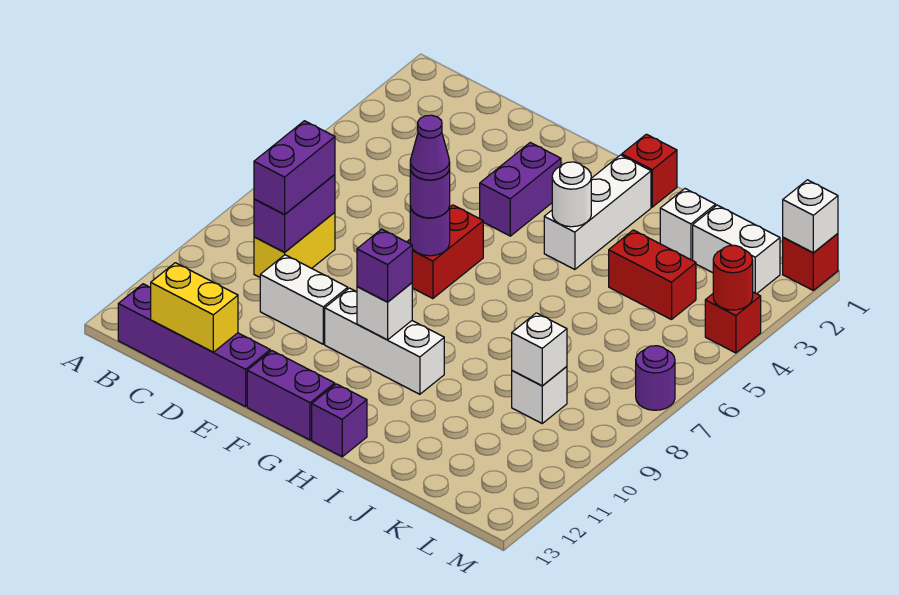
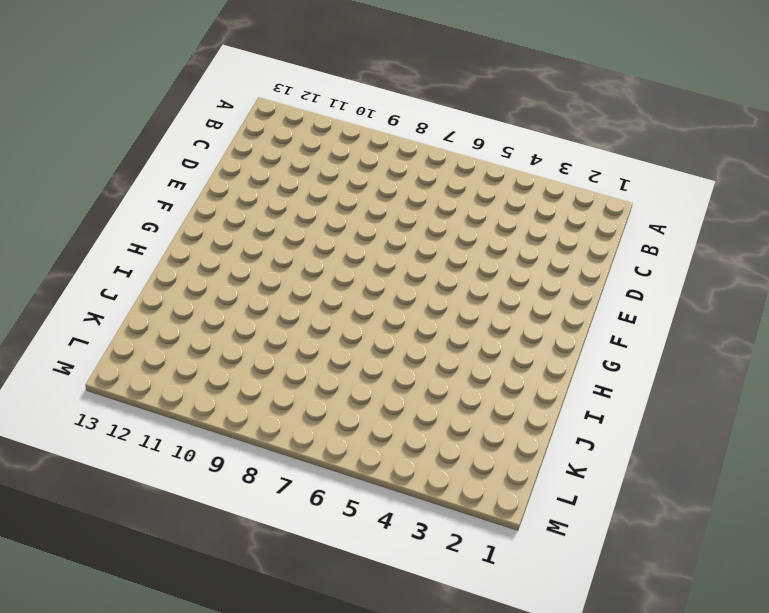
none -> purple brick B13:E13 level 1
none -> yellow brick C8:C9 level 1
none -> white brick D10:E10 level 1

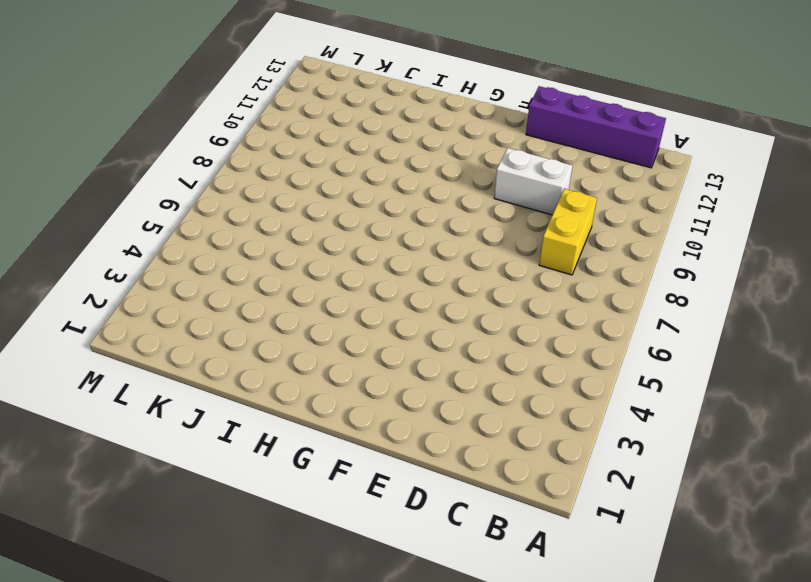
none -> purple brick F3:F4 level 1
none -> red brick F6:F7 level 1
none -> white brick F10:H10 level 1

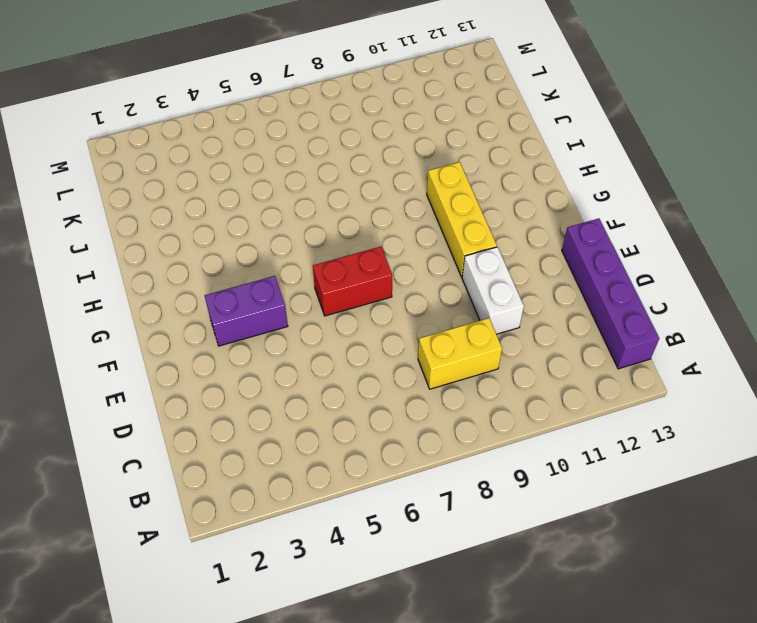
yellow brick F10:H10 level 1 -> white brick F10:H10 level 1
none -> purple brick F13:G13 level 1
none -> red brick H1 level 1
none -> white brick H2:H4 level 1

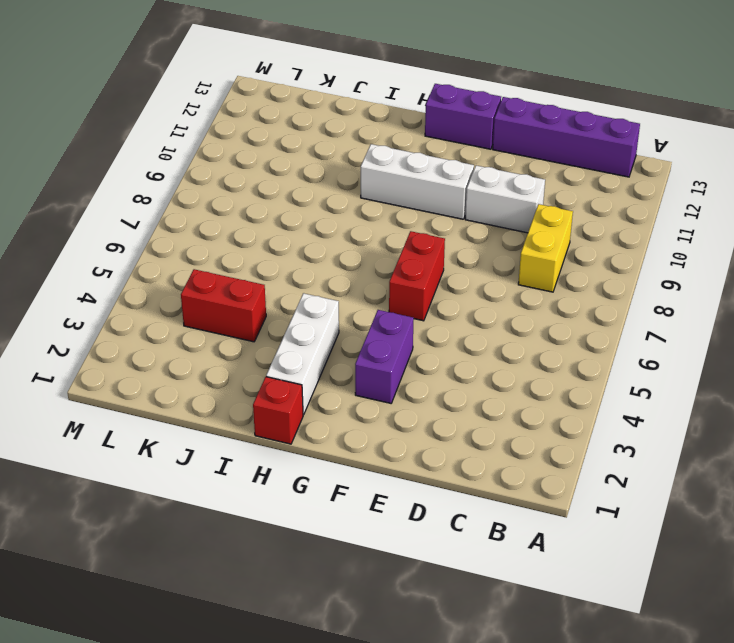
none -> purple brick H13 level 1
none -> white brick J2 level 1
none -> white brick K2:L2 level 1

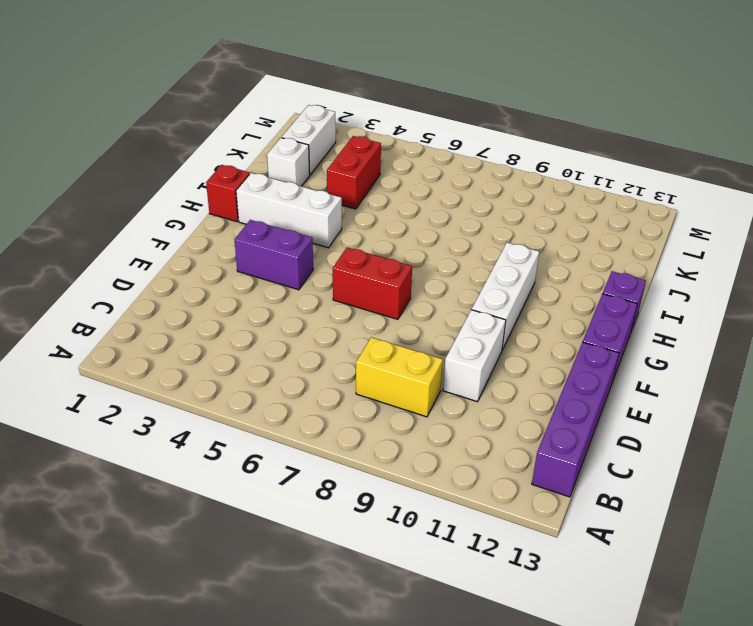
none -> white brick K9 level 1
none -> red brick M1 level 1
none -> red brick M4 level 1

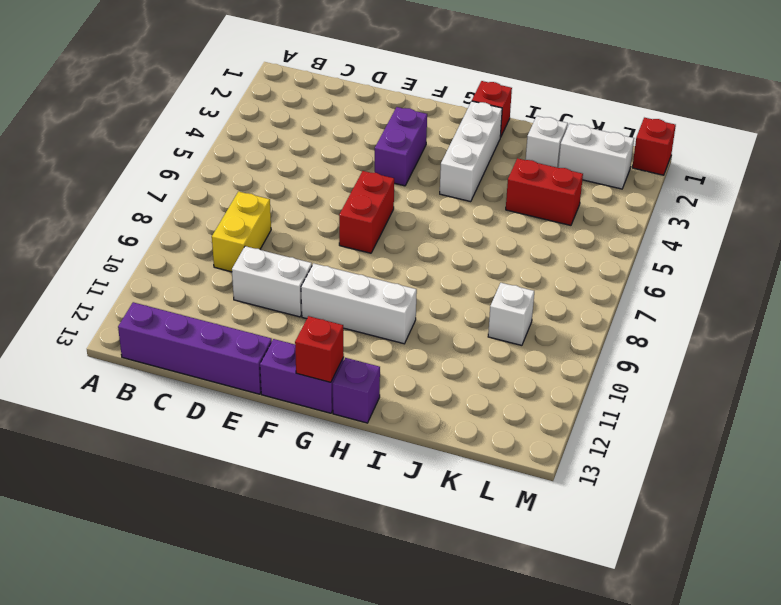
red brick G13 level 2 -> red brick M4 level 1
none -> purple round brick M7 level 1
none -> purple brick C8:C9 level 2
none -> yellow brick C13:D13 level 2

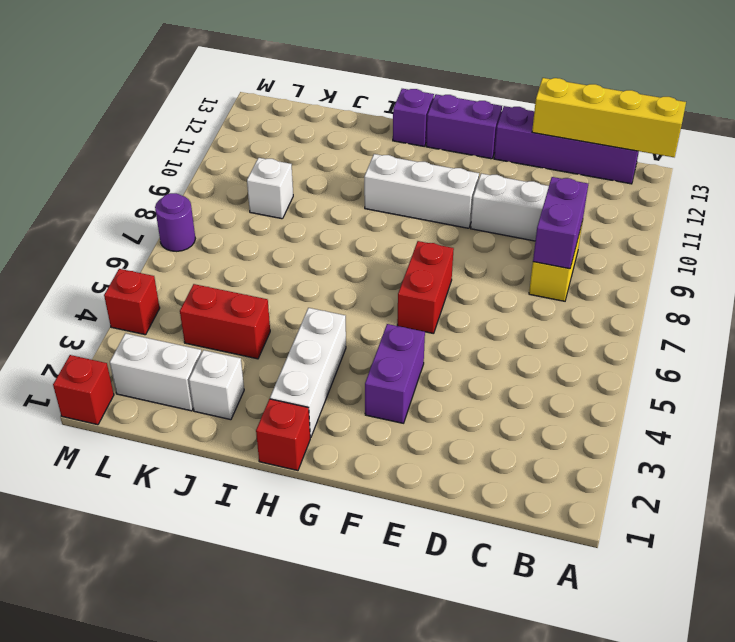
yellow brick A13:D13 level 2 -> yellow brick C13:D13 level 2
none -> purple round brick F7 level 2
none -> white brick G10 level 2
none -> white round brick H4 level 2

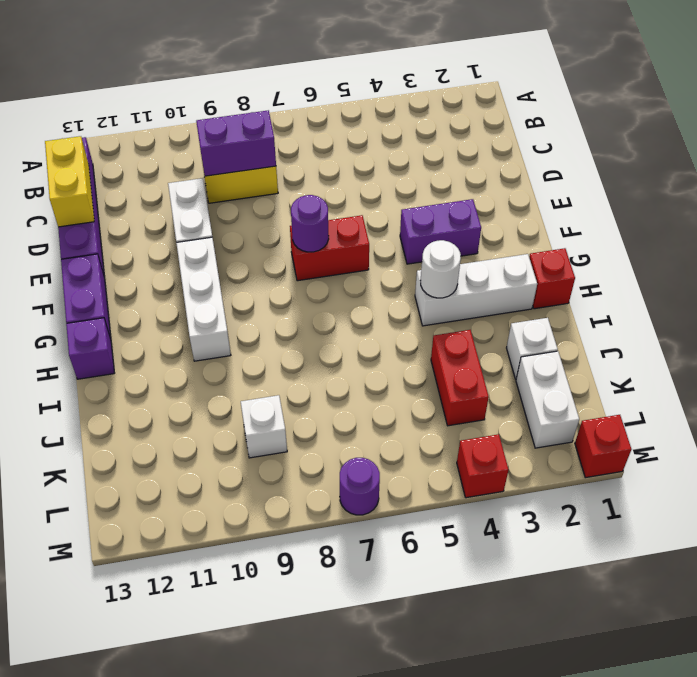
none -> white brick G10 level 2
none -> white brick K9 level 2
none -> white brick M1 level 2

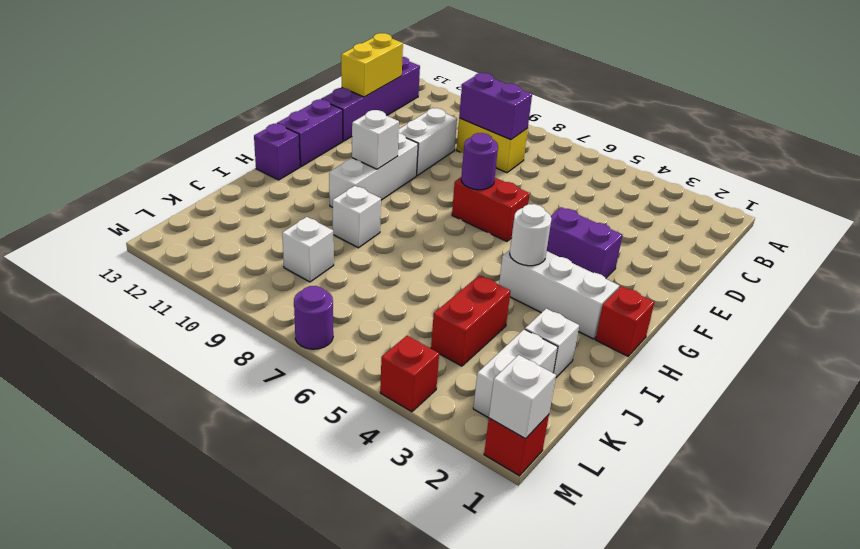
white brick I9 level 1 -> white brick K9 level 2
none -> red round brick M4 level 2
none -> purple brick C8:C9 level 3
none -> purple round brick F7 level 3

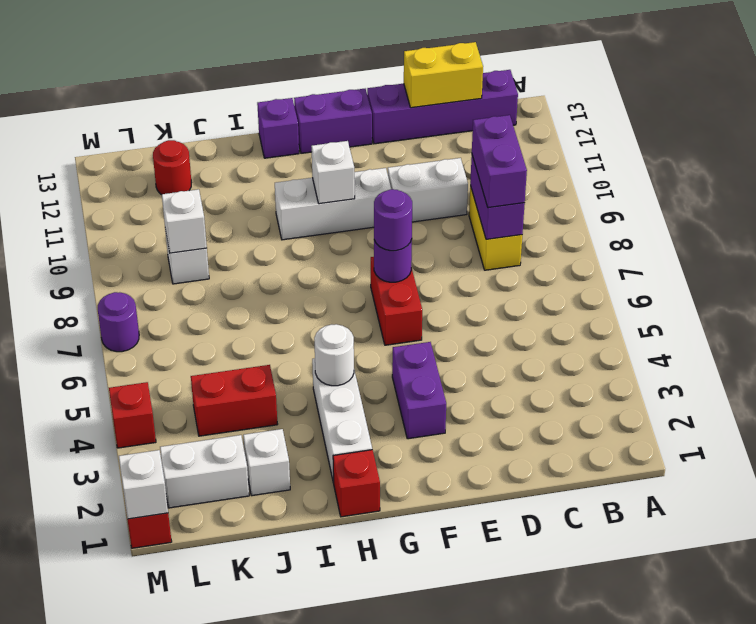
red round brick K12 level 1 -> red round brick M4 level 2
none -> purple brick G10 level 3
none -> purple cone F7 level 4

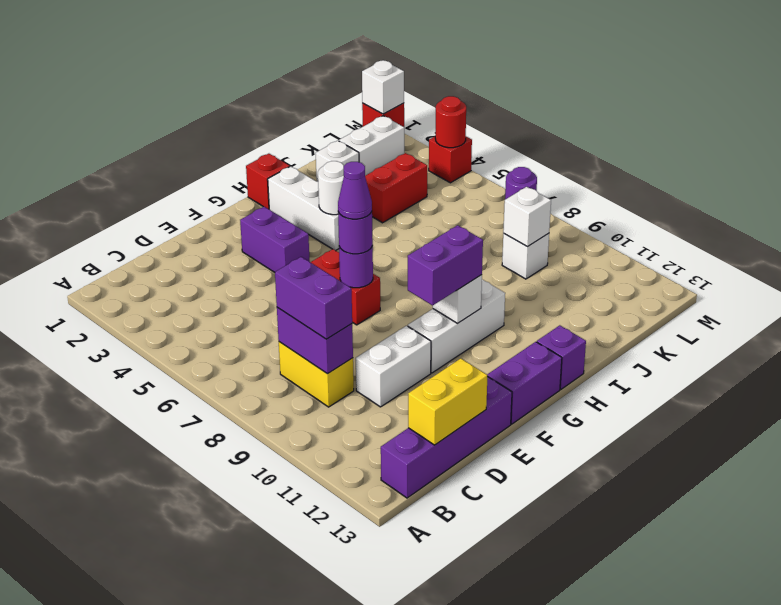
purple brick F10:G10 level 3 -> purple brick G10 level 3

